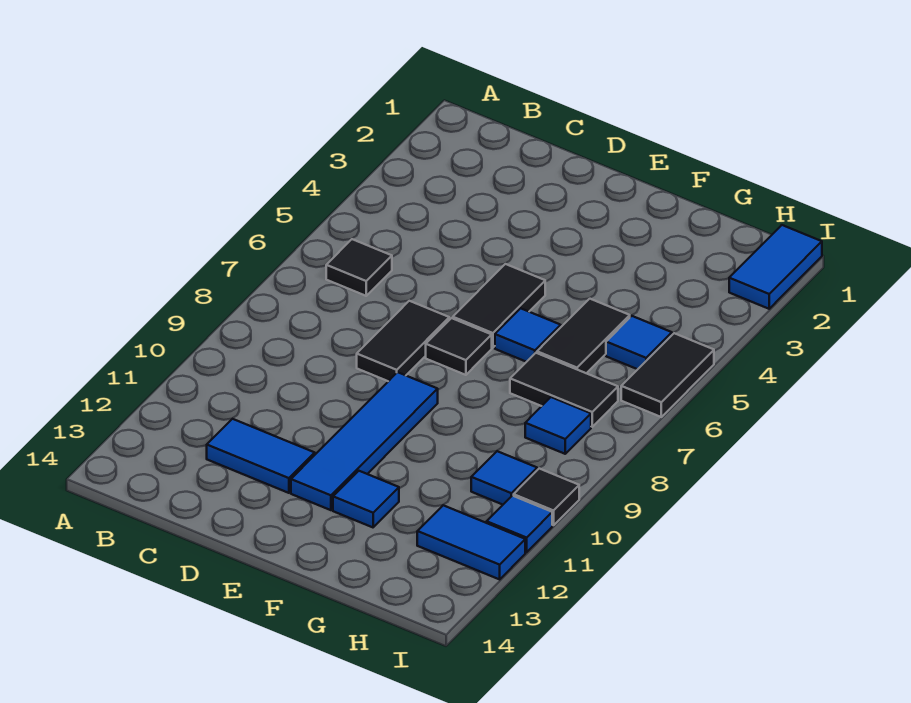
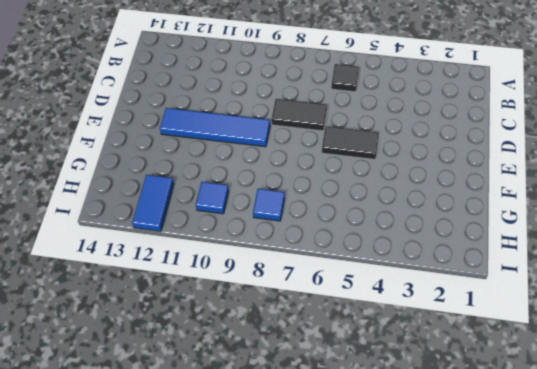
none -> blue tile C12:D12 level 1
none -> black tile E7 level 1
none -> blue tile F6 level 1

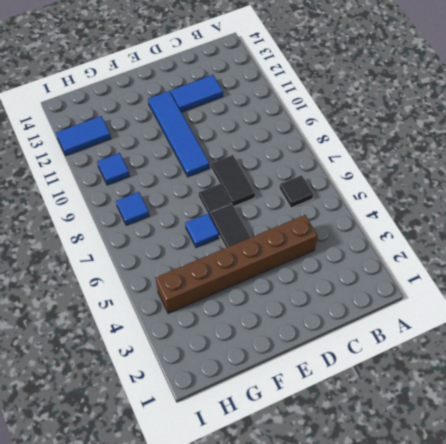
brown brick C4:H4 level 1 -> none
none -> blue tile F12 level 1
none -> black tile G5:G6 level 1
none -> black tile G7:H7 level 1

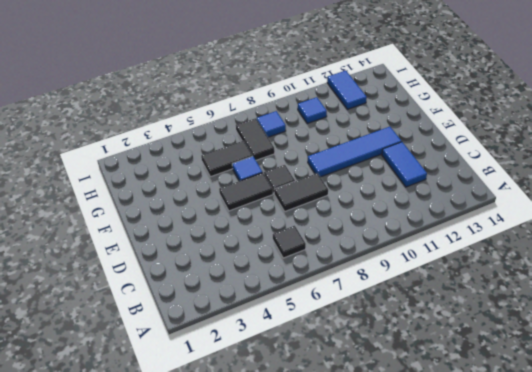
none -> blue tile F12 level 1
none -> blue tile H5 level 1
none -> blue tile I1:I2 level 1

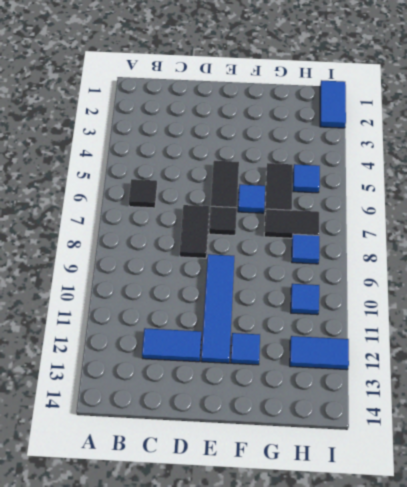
none -> black tile I5:I6 level 1
none -> black tile I10 level 1
none -> blue tile I11 level 1

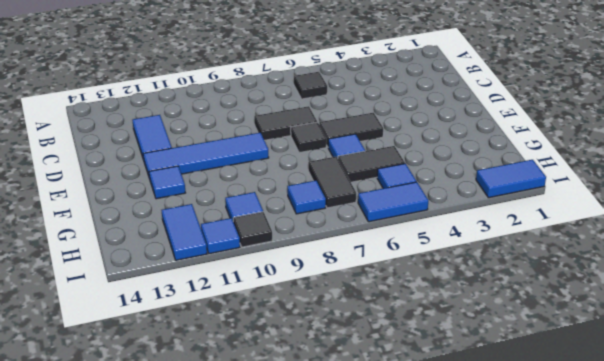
blue tile I5:I6 level 1 -> black tile I5:I6 level 1

